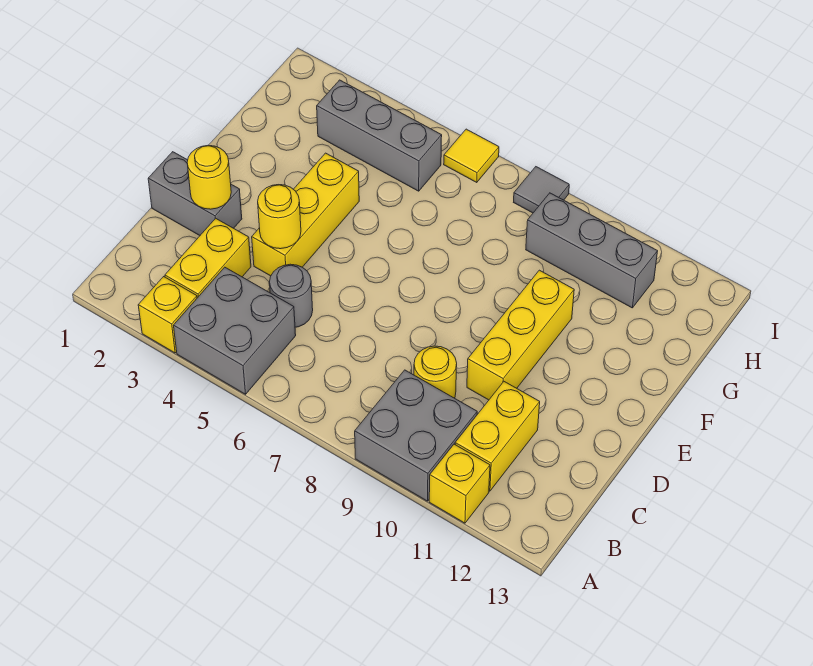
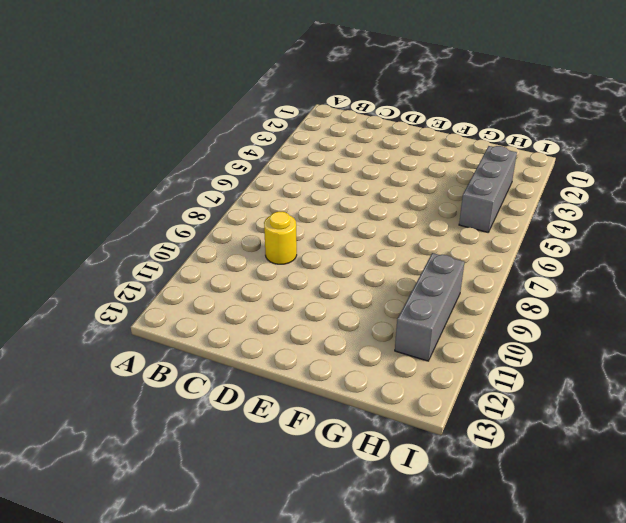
none -> yellow brick A3 level 1
none -> grey brick A4:B5 level 1
none -> grey brick A9:B10 level 1

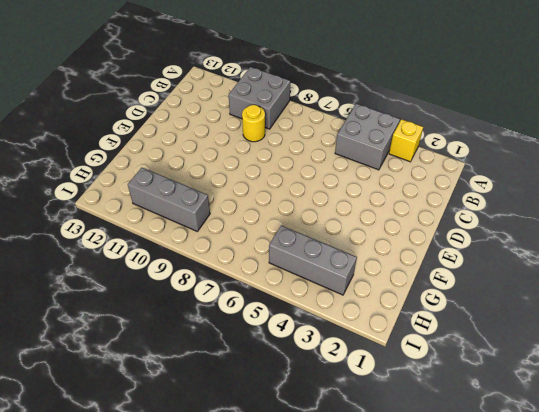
none -> yellow brick A11 level 1
none -> yellow brick B3:C3 level 1
none -> yellow brick B11:C11 level 1

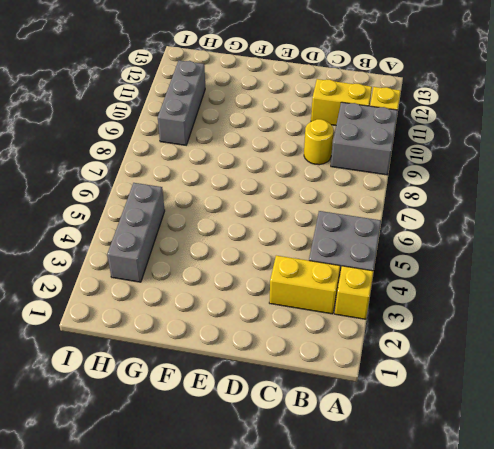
none -> grey round brick C5 level 1
none -> grey brick D1:D2 level 1
none -> yellow brick D4:F4 level 1

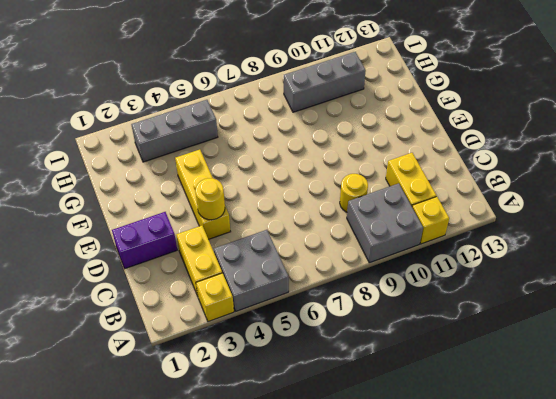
purple brick D1:D2 level 1 -> grey brick D1:D2 level 1
none -> grey round brick C5 level 1
none -> yellow brick D10:F10 level 1
none -> yellow tile I6 level 1

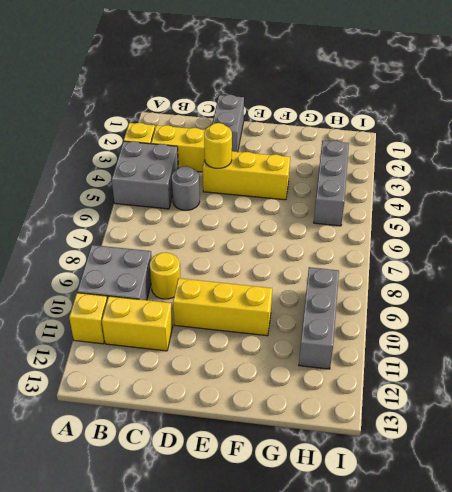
none -> yellow tile I6 level 1
none -> grey tile I8 level 1
none -> yellow round brick D2 level 2

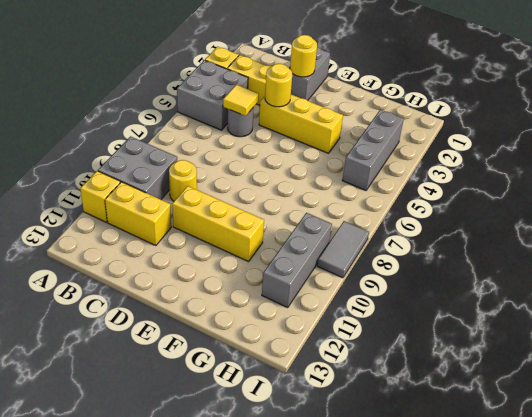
yellow tile C5 level 2 -> yellow tile I6 level 1
grey tile I8:I9 level 1 -> grey tile I8 level 1

